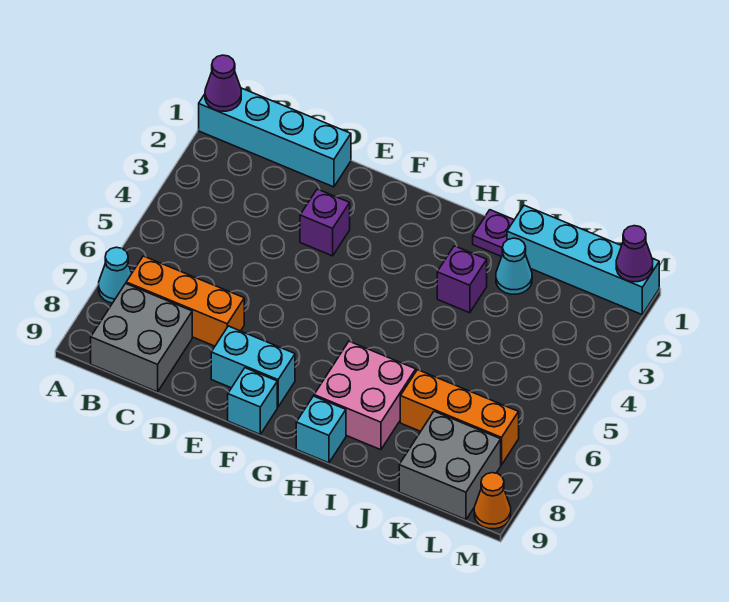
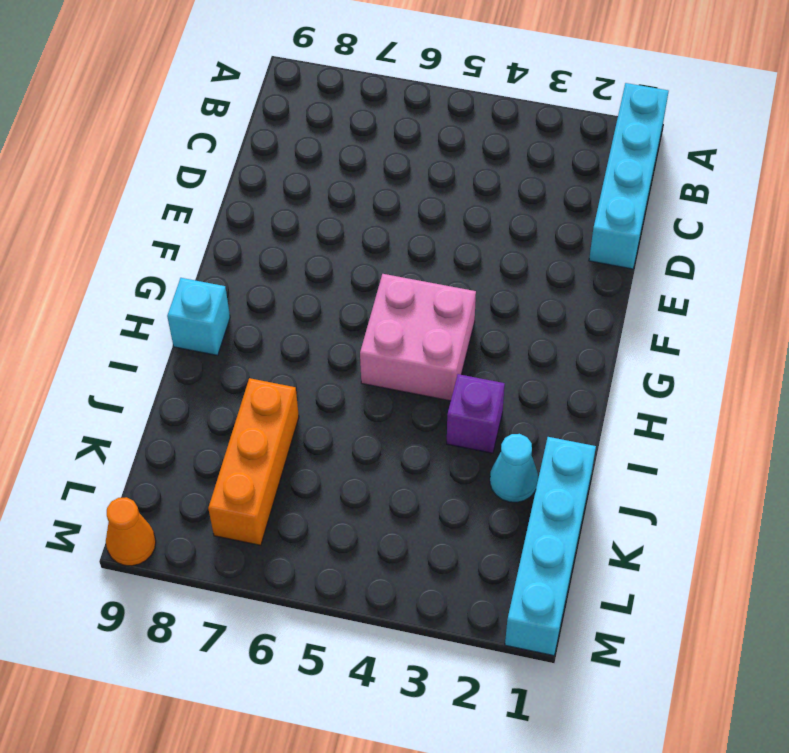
pink brick G4:H5 level 1 -> pink brick H7:I8 level 1
none -> cyan cone A7 level 1
none -> orange brick B7:D7 level 1
none -> grey brick B8:C9 level 1

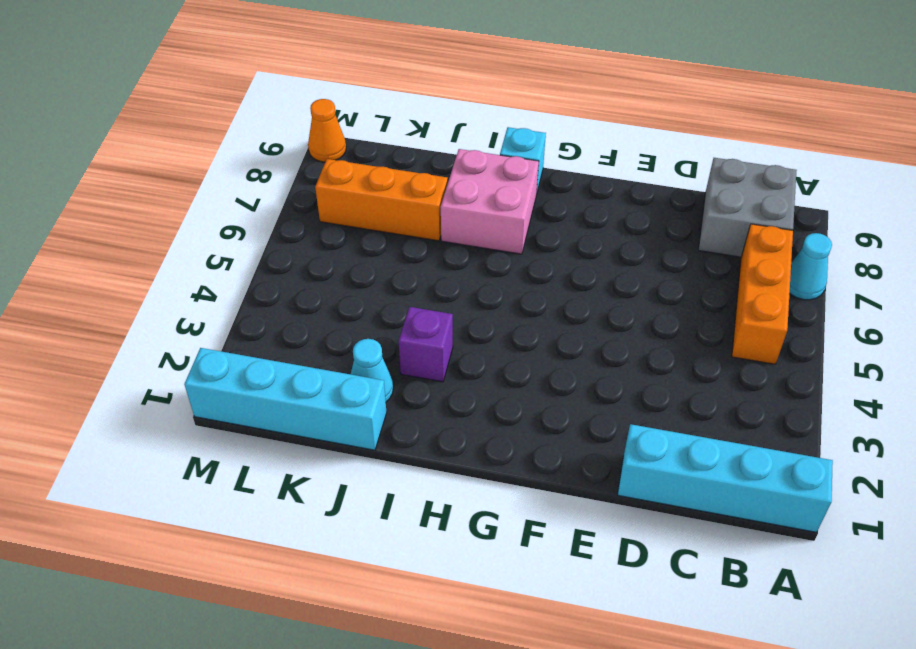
orange brick B5:B7 level 1 -> orange brick B7:D7 level 1
none -> purple brick E3 level 1
none -> cyan brick E8:F8 level 1
none -> cyan brick F9 level 1

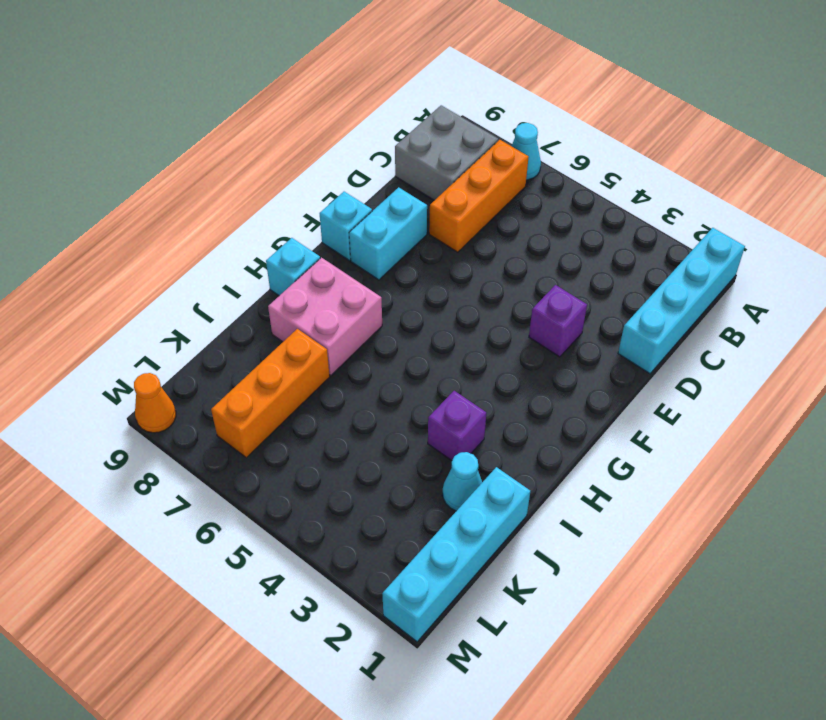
none -> purple plate I1 level 1
none -> grey brick K8:L9 level 1
none -> purple cone A1 level 2

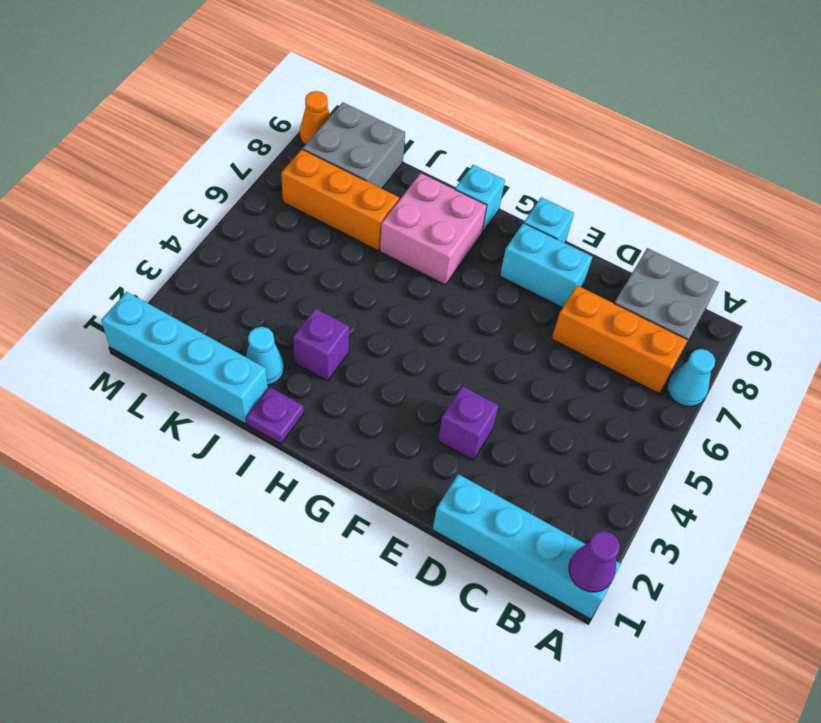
none -> purple cone M1 level 2

